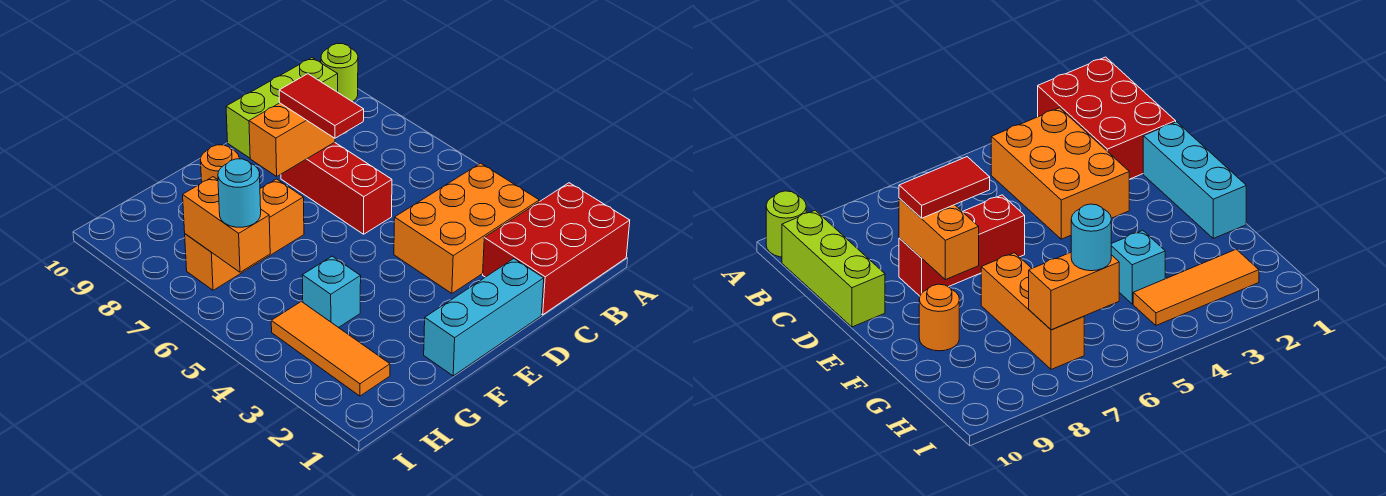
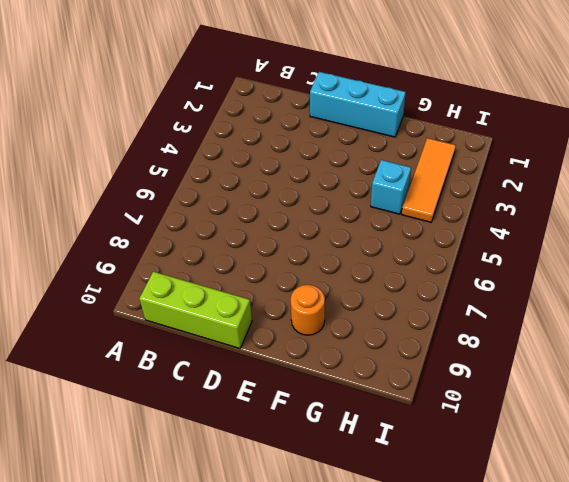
none -> red brick A1:C2 level 1
none -> lime round brick A10 level 1
none -> orange brick B3:D4 level 1

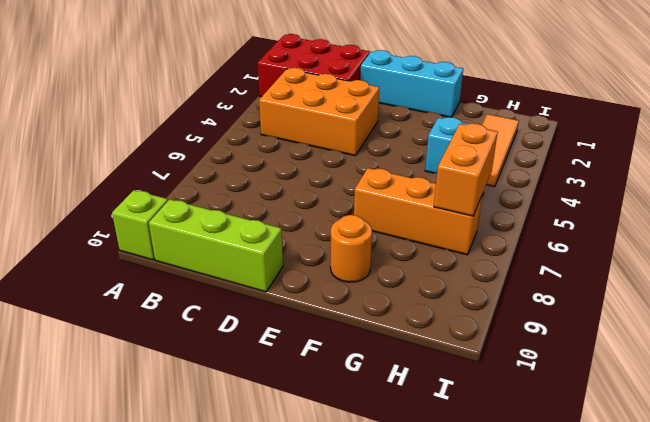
lime brick A10 level 1 -> lime round brick A10 level 1
none -> red brick D6:D8 level 1
none -> orange brick D8:E8 level 2
none -> red tile D7:D8 level 3

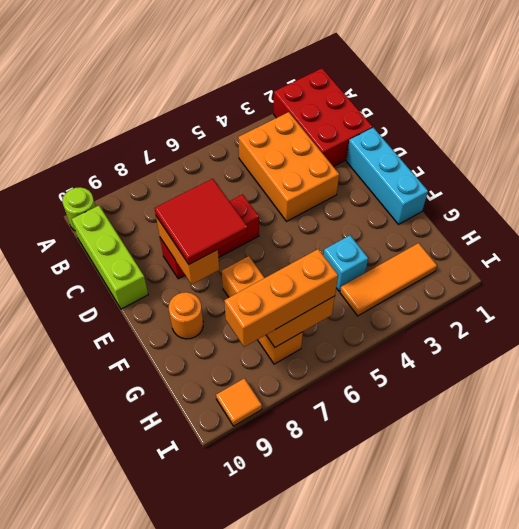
red tile D7:E8 level 3 -> red tile D7:D8 level 3
orange brick H6:H8 level 3 -> cyan round brick H6 level 3
orange tile I9 level 1 -> none

